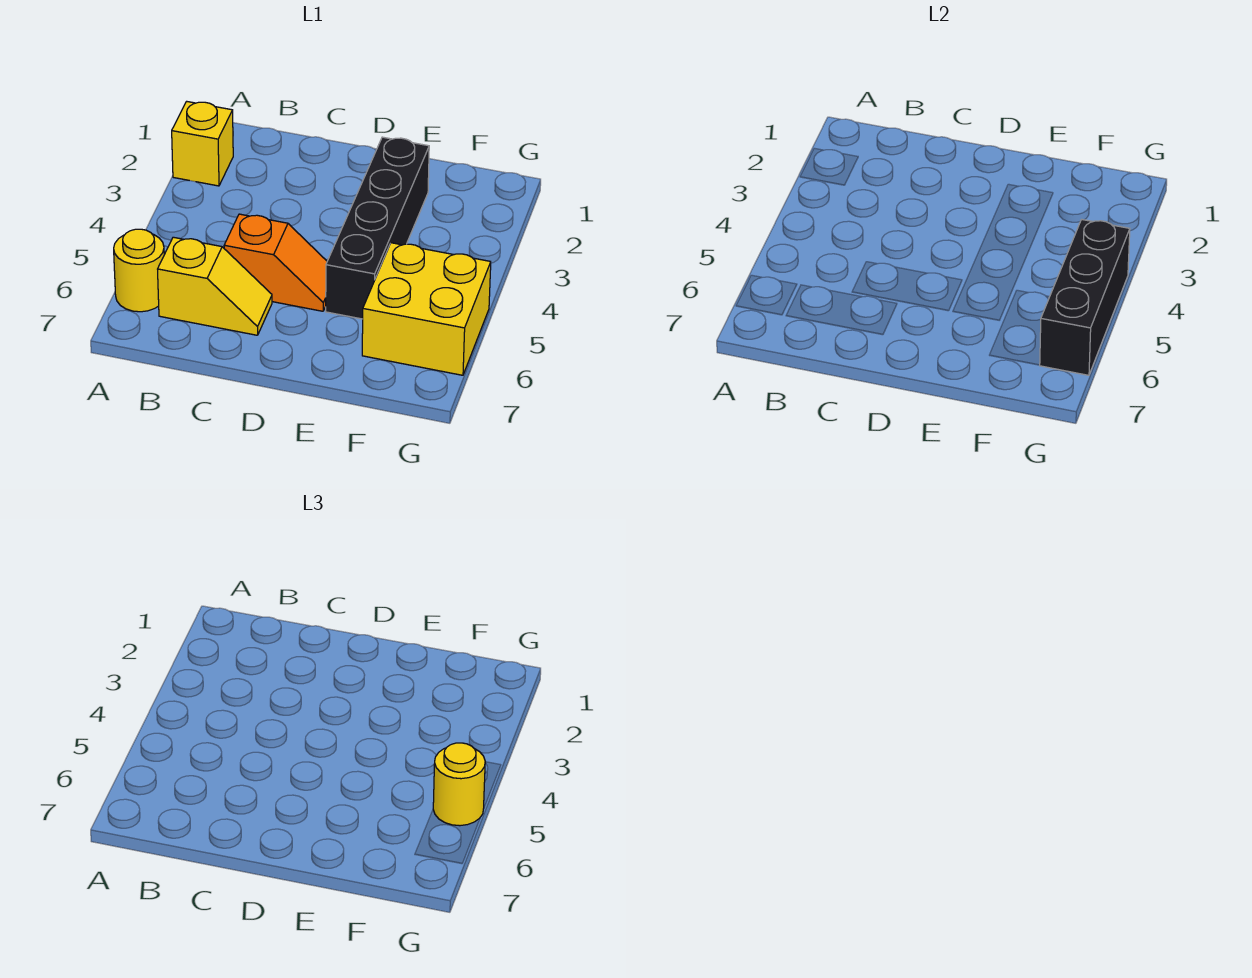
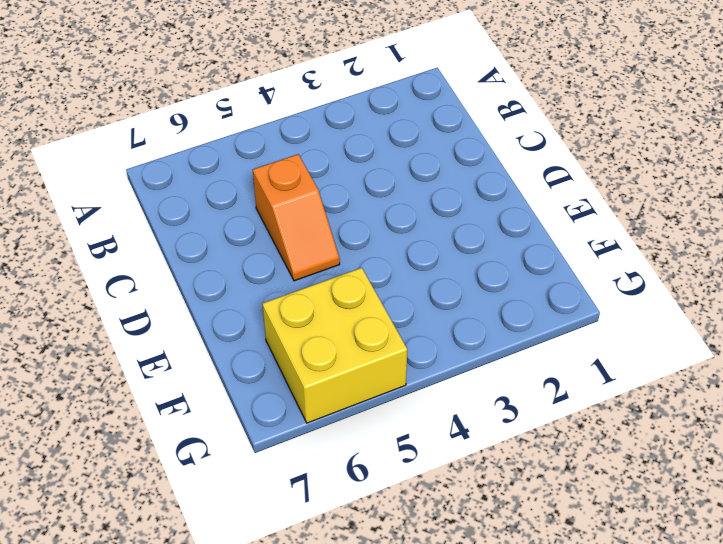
none -> yellow brick A2 level 1
none -> yellow round brick A6 level 1

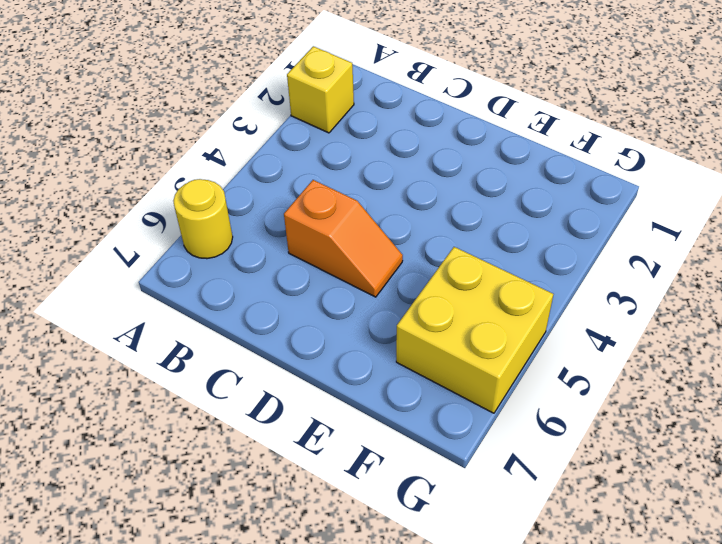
none -> yellow slope B6:C6 level 1 top B
none -> black brick E2:E5 level 1

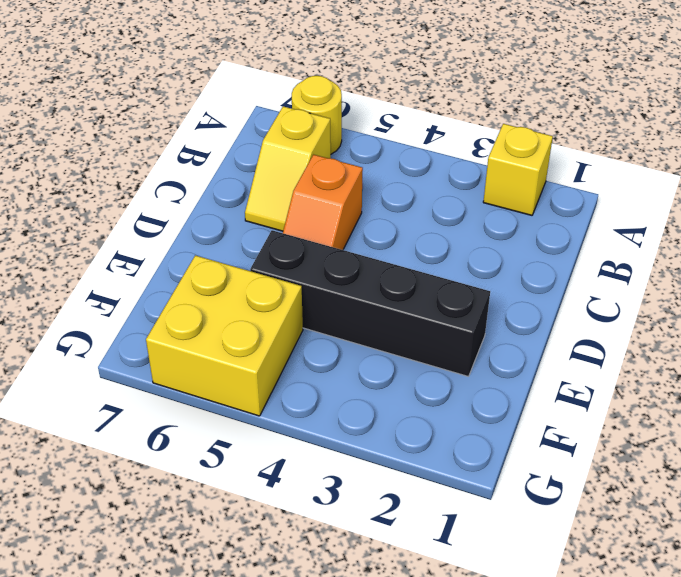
none -> black brick G4:G6 level 2
none -> yellow round brick G5 level 3

